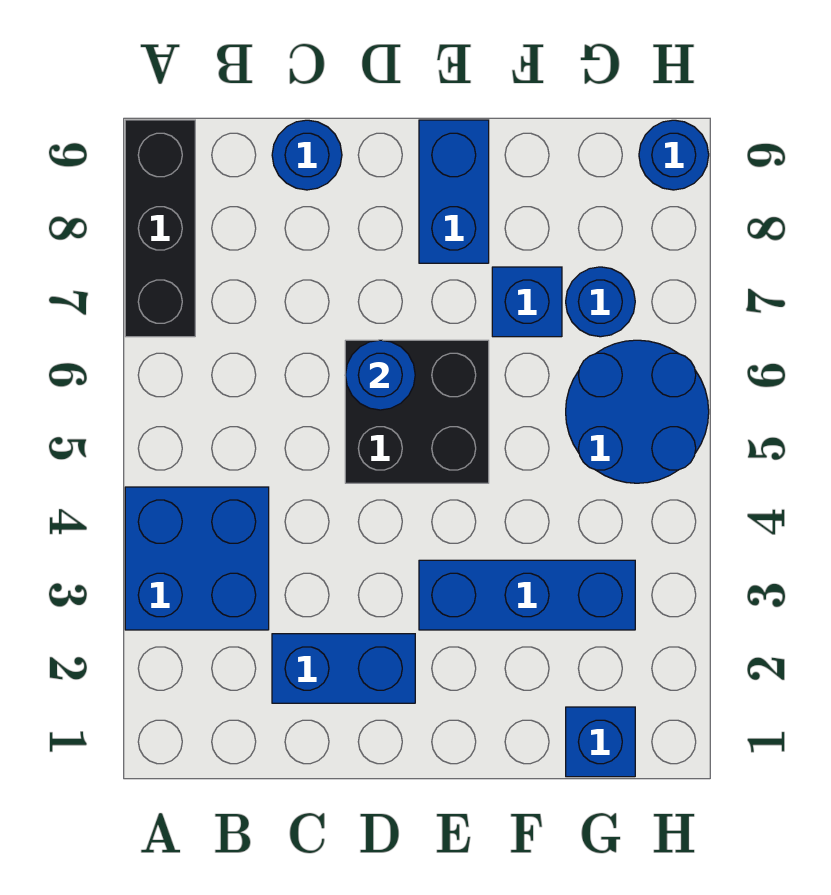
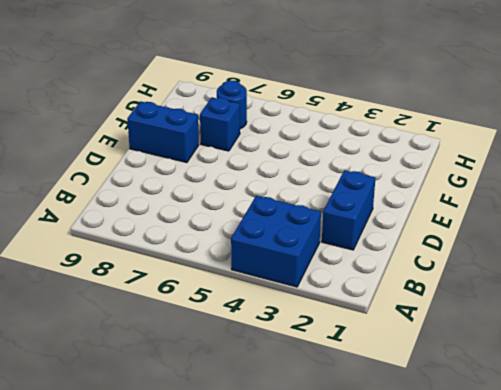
none -> black brick A7:A9 level 1
none -> blue round brick C9 level 1
none -> black brick D5:E6 level 1

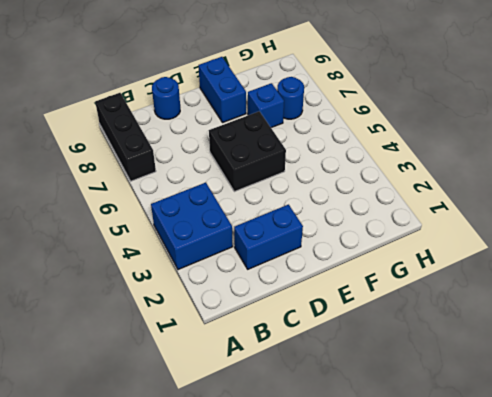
none -> blue brick E3:G3 level 1
none -> blue brick G1 level 1
none -> blue round brick G5:H6 level 1

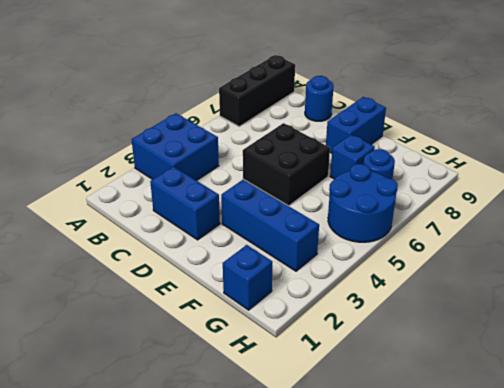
none -> blue round brick H9 level 1
none -> blue round brick D6 level 2

